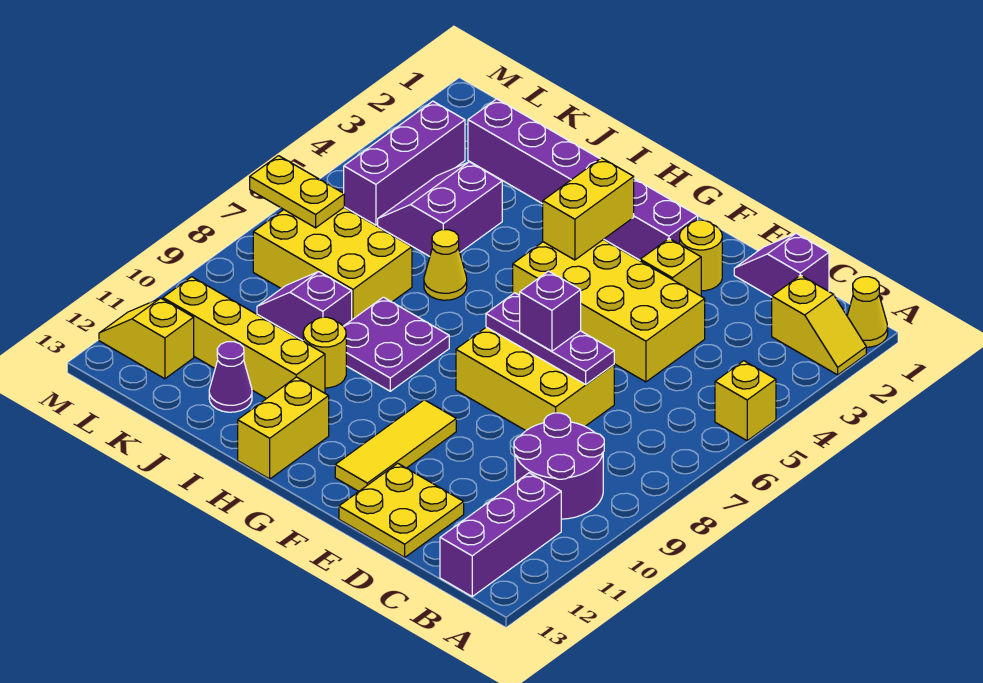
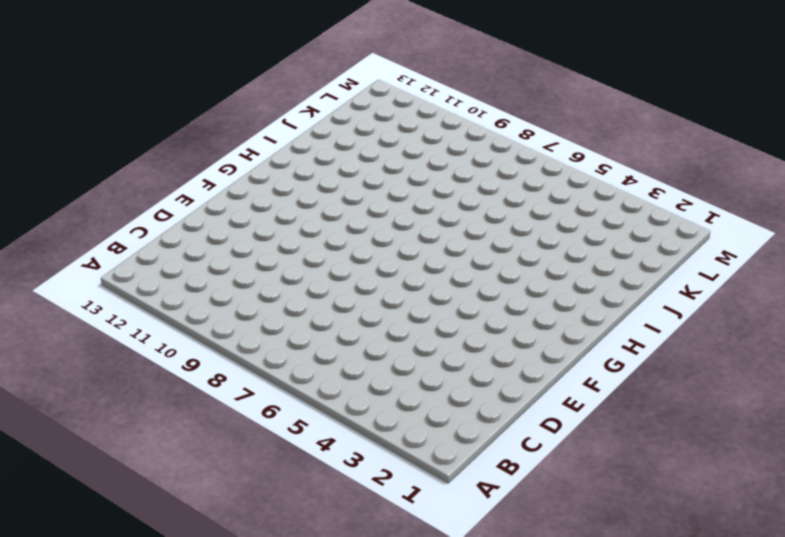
none -> yellow cone A1 level 1
none -> yellow slope A2:B2 level 1 top B
none -> yellow brick A5 level 1

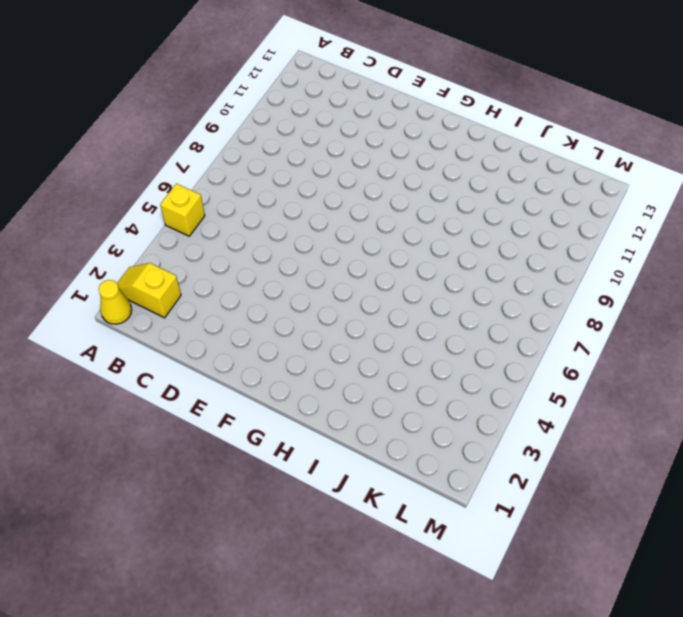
none -> purple round brick B9:C10 level 1
none -> purple brick B11:B13 level 1
none -> purple slope C1:D1 level 1 top C

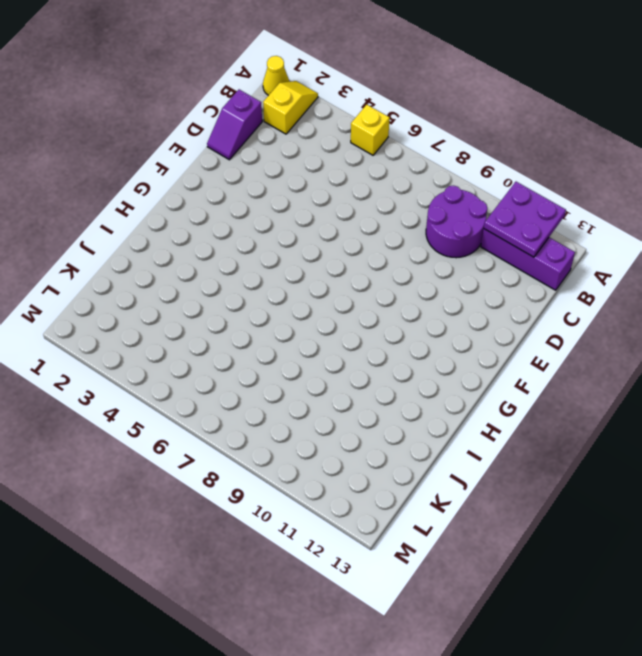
purple plate A11:B12 level 2 -> purple plate H8:I9 level 1
none -> yellow brick D4:G5 level 1
none -> yellow brick D7:F8 level 1
none -> yellow plate D12:E13 level 1

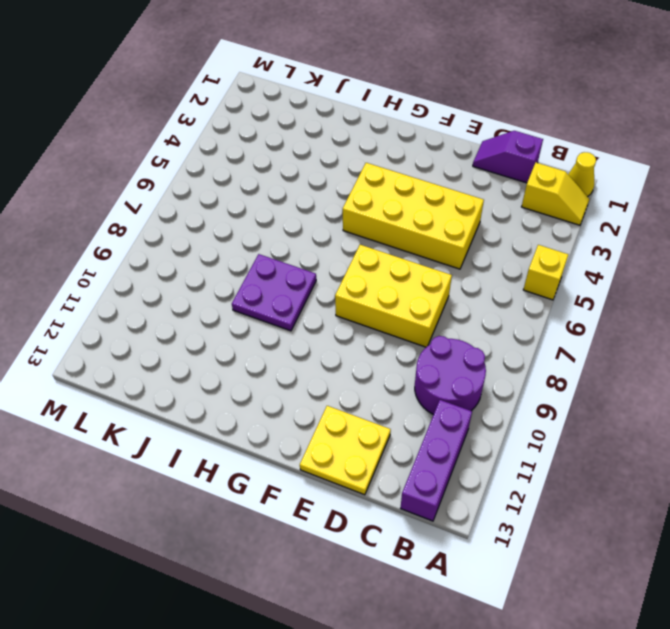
none -> yellow round brick E2 level 1
none -> yellow brick E3 level 1
none -> purple brick F2:K2 level 1

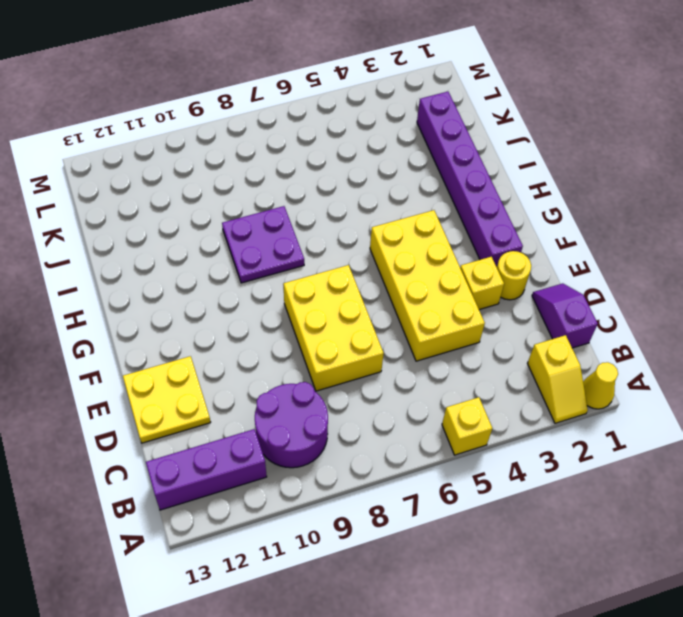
none -> yellow tile F10:F12 level 1
none -> yellow brick H12:H13 level 1
none -> yellow cone I6 level 1

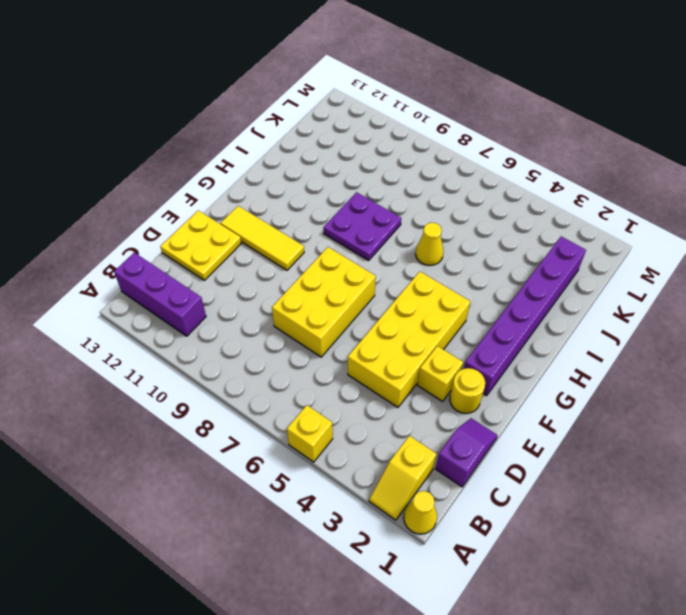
none -> purple round brick B9:C10 level 1
none -> yellow brick H12:H13 level 1
none -> yellow round brick I10 level 1

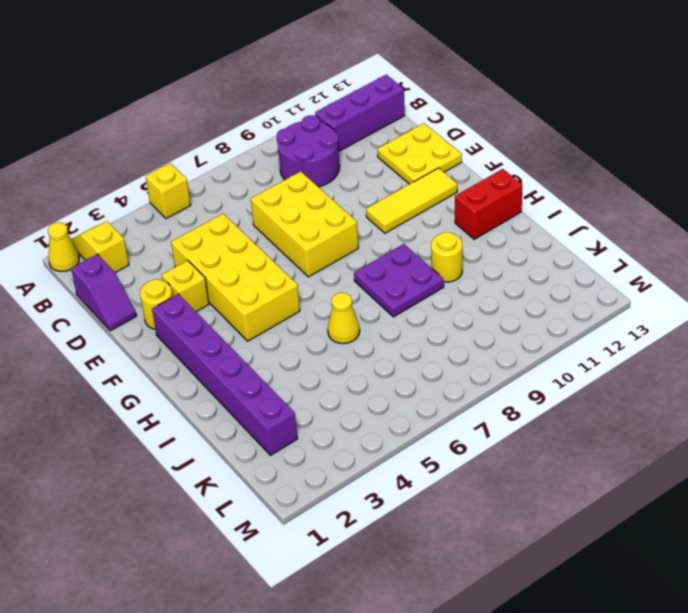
red brick H12:H13 level 1 -> yellow brick H12:H13 level 1
none -> yellow brick I11:L11 level 1
none -> purple slope J4:K5 level 1 top J
none -> yellow brick J7:L8 level 1

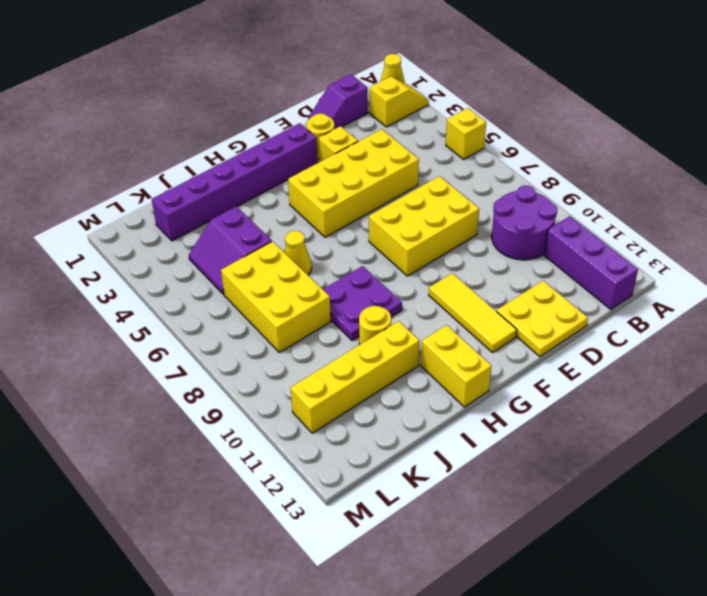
yellow brick J6:K8 level 1 -> yellow brick J7:L8 level 1
none -> purple slope J9:K9 level 1 top J
none -> purple cone J12 level 1
none -> purple brick L3:L5 level 1

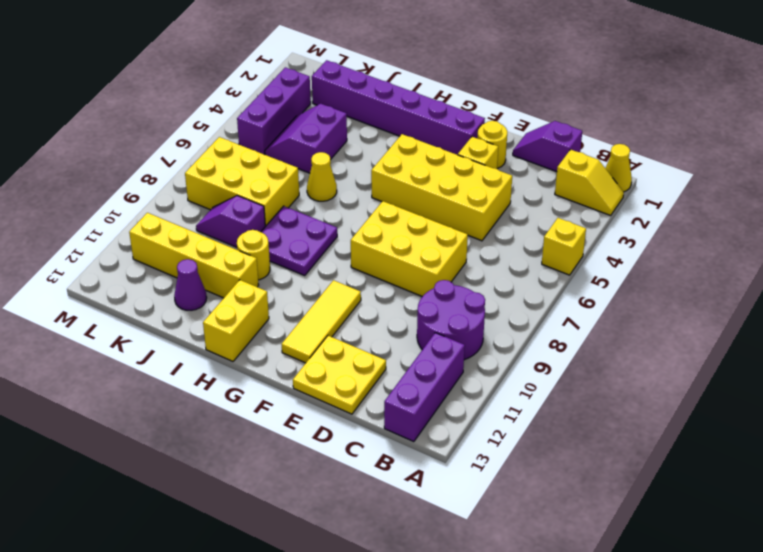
none -> yellow slope L12:M12 level 1 top L
none -> purple plate D7:F7 level 2
none -> yellow brick G3:G4 level 2

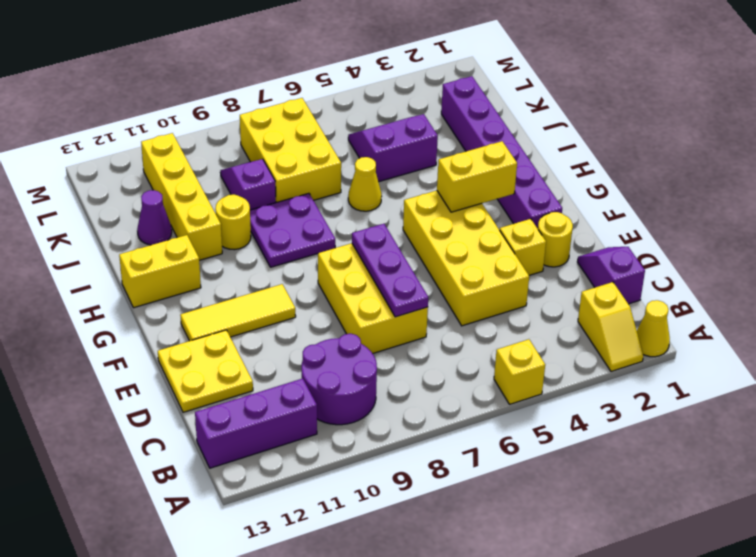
none -> purple brick L3:L5 level 1
none -> yellow slope L12:M12 level 1 top L
none -> yellow plate L7:M7 level 2

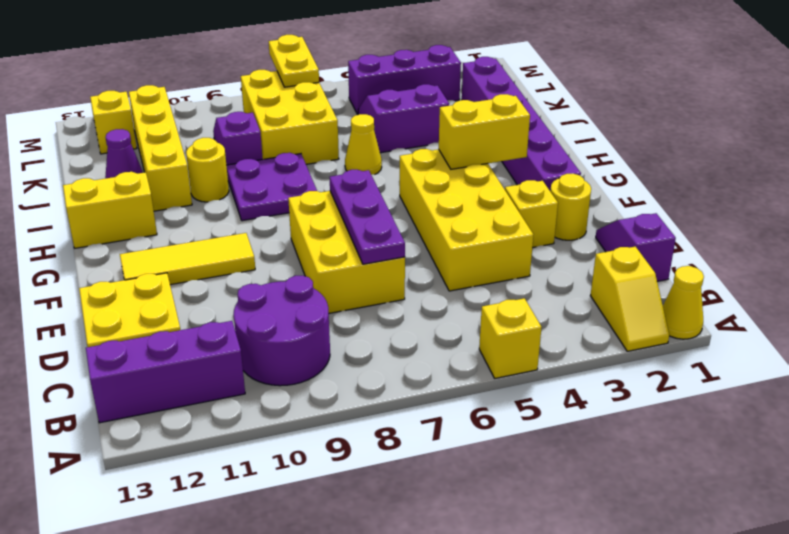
none -> purple brick E7 level 3

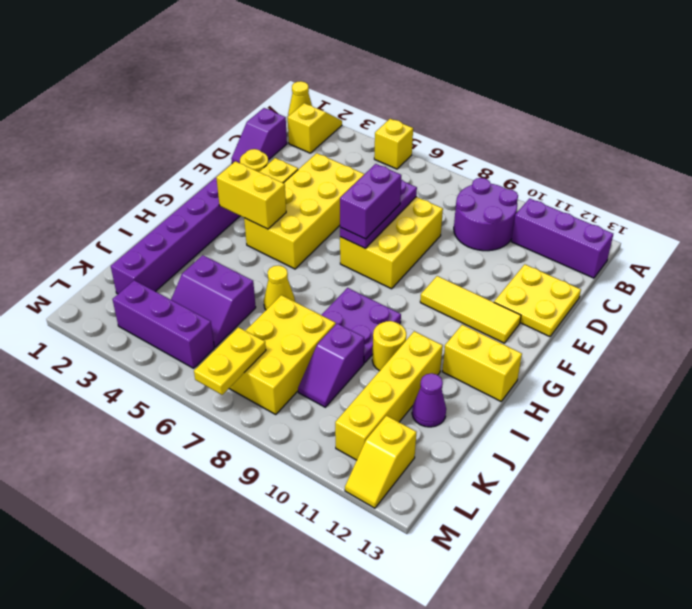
purple brick E7:F7 level 3 -> purple brick E7 level 3

